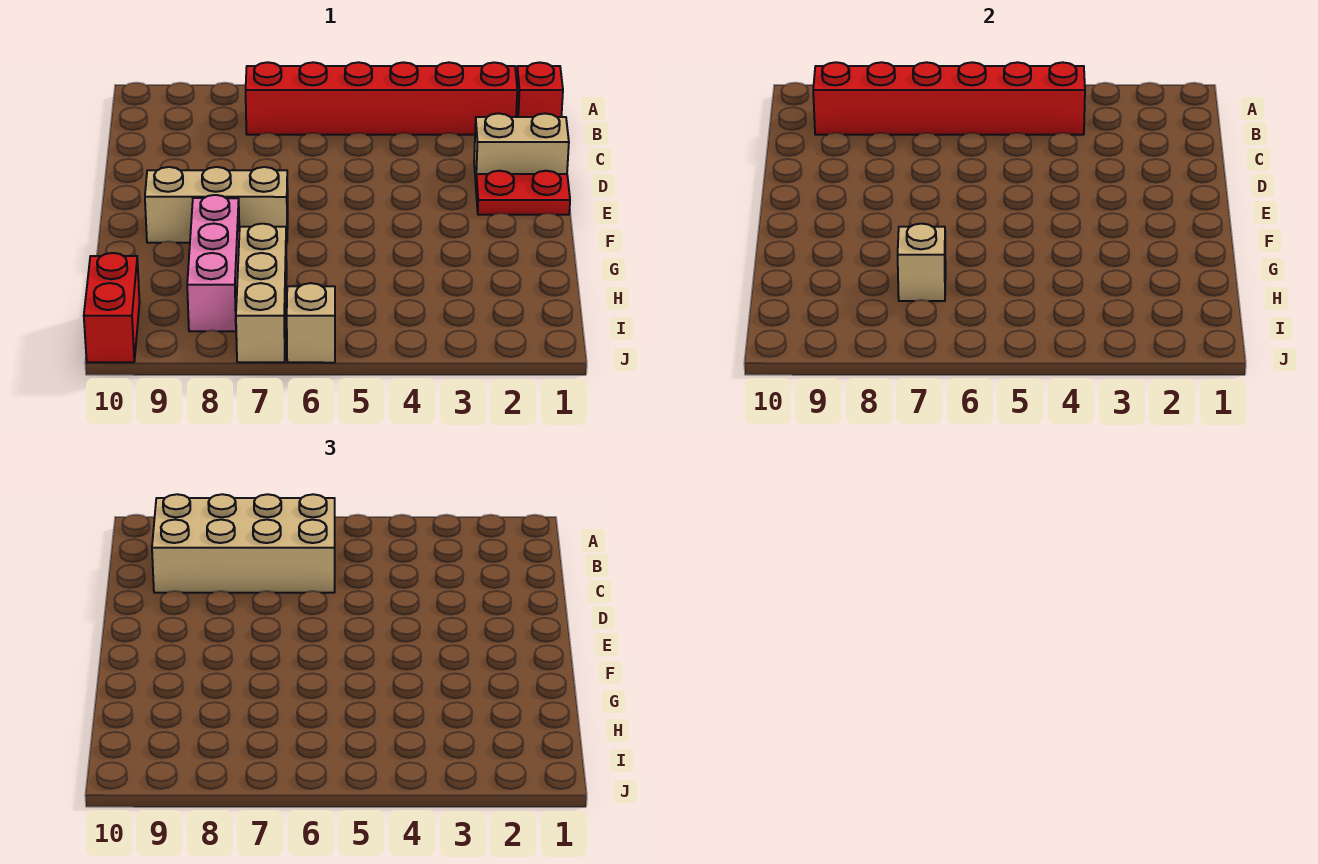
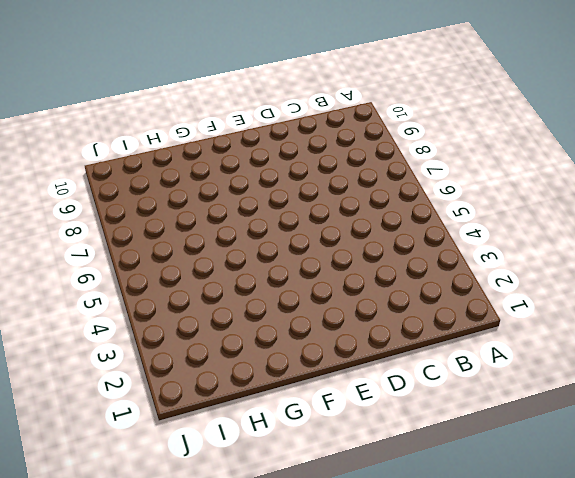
none -> red brick B1 level 1
none -> red brick B2:B7 level 1
none -> tan brick D1:D2 level 1

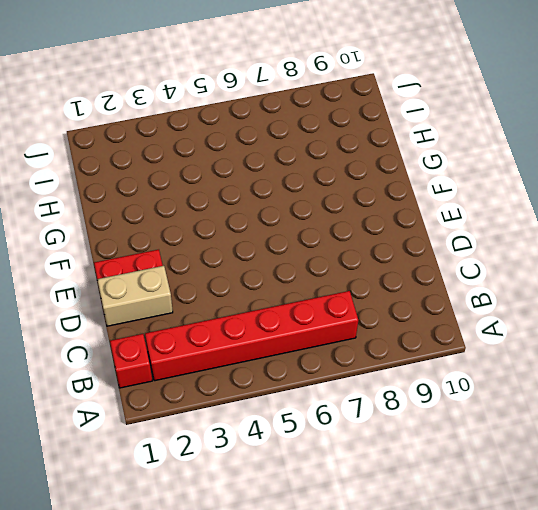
none -> tan brick F7:F9 level 1
none -> pink brick G8:I8 level 1
none -> tan brick H7:J7 level 1

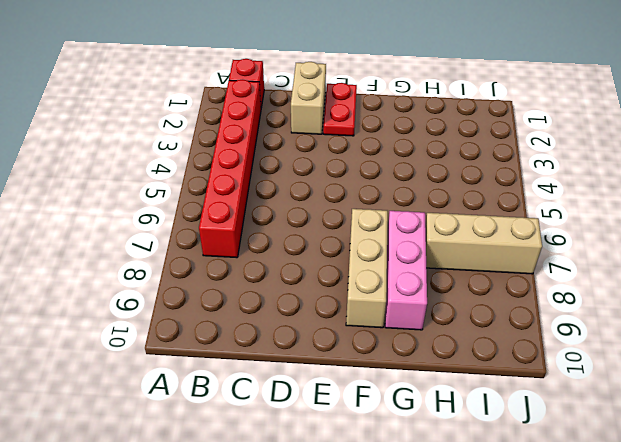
pink brick G7:G9 level 1 -> pink brick G8:I8 level 1
none -> red brick I10:J10 level 1
none -> tan brick J6 level 1
none -> red brick B4:B9 level 2

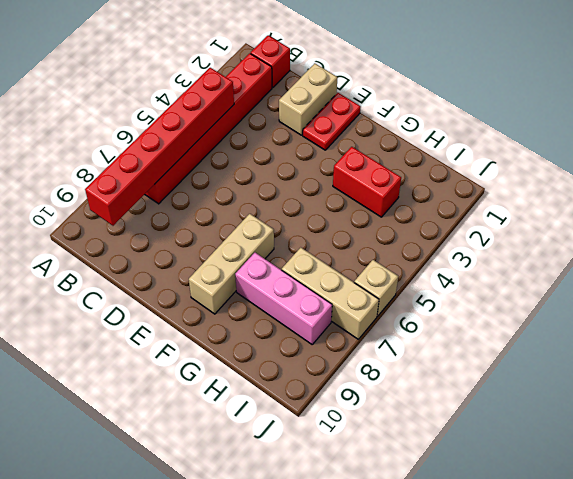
red brick G3:H3 level 1 -> red brick I10:J10 level 1
none -> tan brick H7 level 2
none -> tan brick B6:C9 level 3

